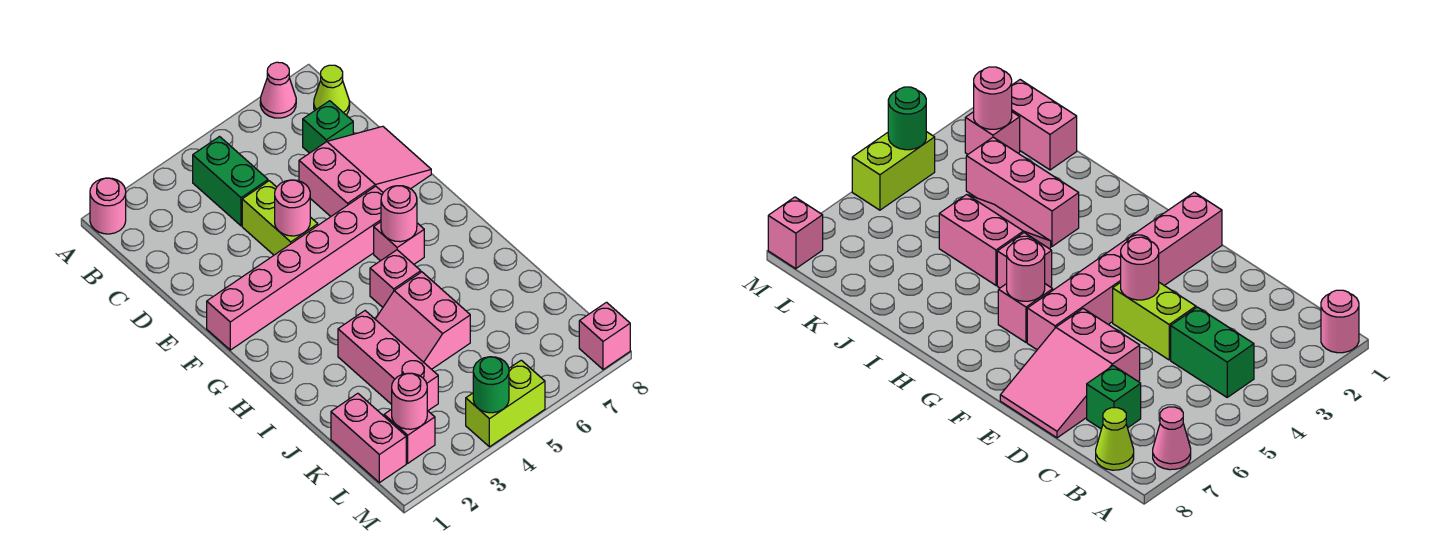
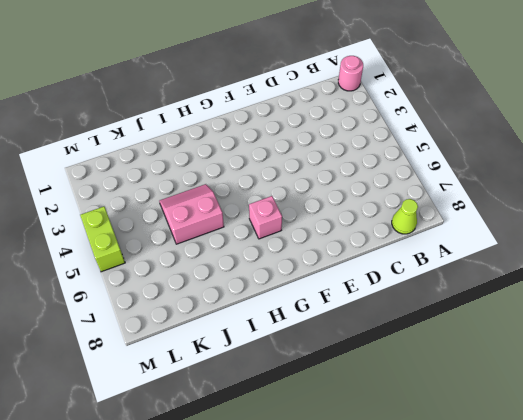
none -> pink cone A7 level 1
none -> green brick B4:C4 level 1
none -> green brick C7 level 1

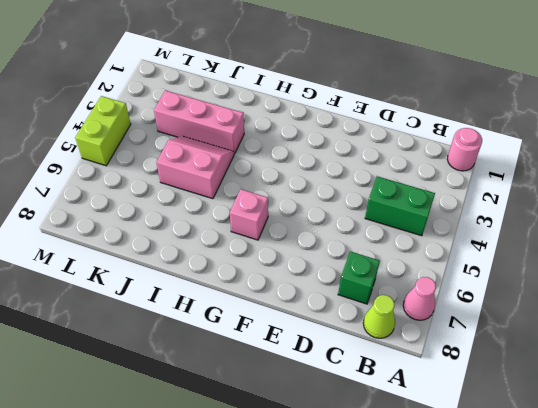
none -> lime brick D4:E4 level 1
none -> pink slope D6:E8 level 1 top 6
none -> pink brick F1:F6 level 1

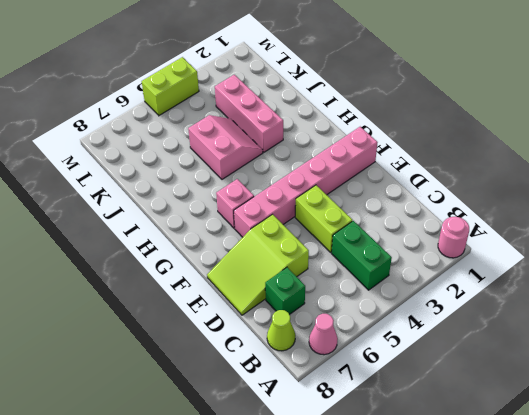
lime slope D6:E8 level 1 top 6 -> pink slope D6:E8 level 1 top 6
none -> pink brick H5 level 1
none -> pink brick K1:L1 level 1
none -> pink brick L2 level 1

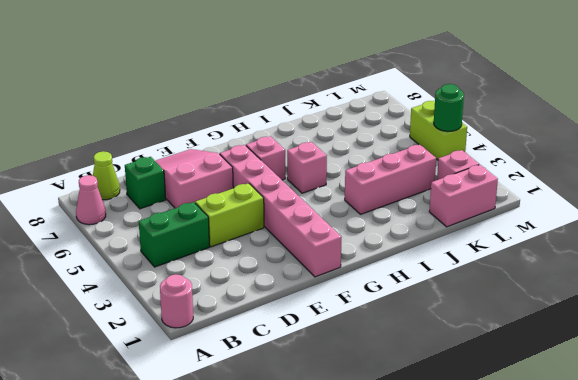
none -> pink slope I4:J5 level 1 top 5
none -> pink brick M8 level 1
none -> pink round brick E4 level 2

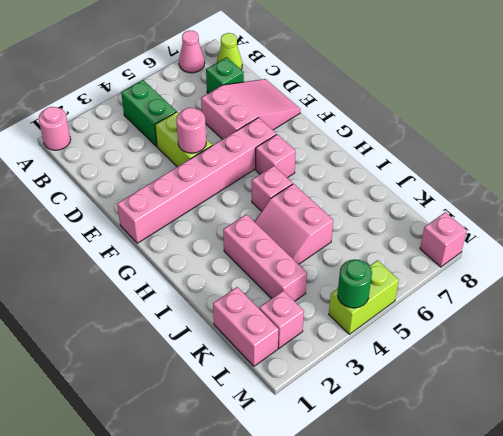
none -> pink round brick G6 level 2
none -> pink round brick L2 level 2

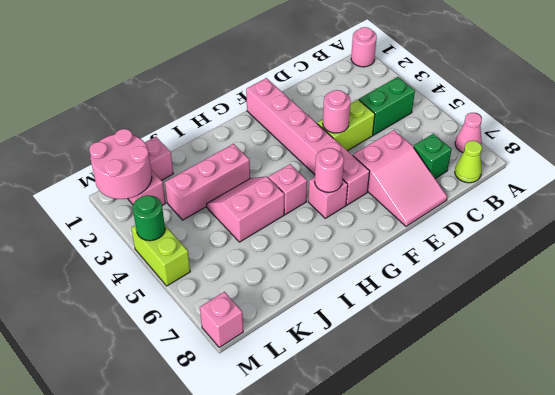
pink round brick L1:M2 level 2 -> pink round brick L2 level 2

